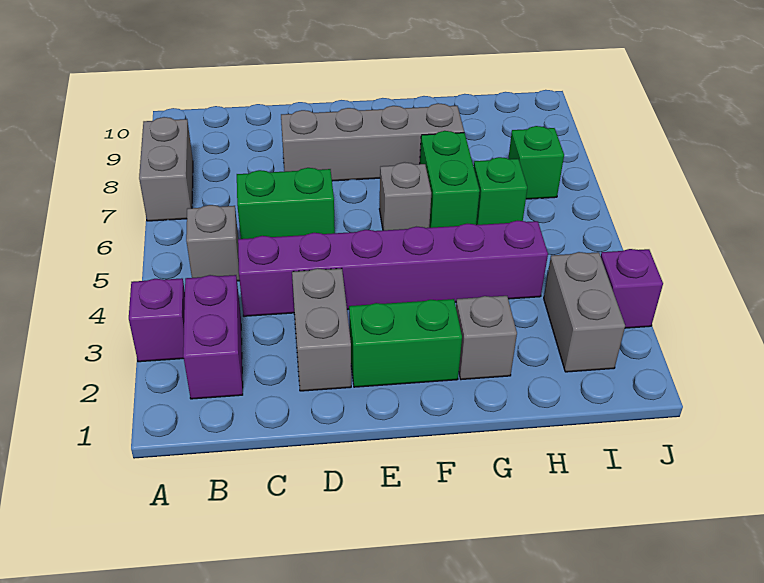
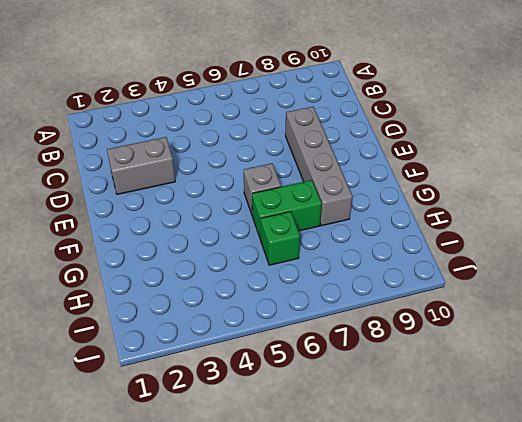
none -> purple brick A3 level 1
none -> grey brick A7:A8 level 1
none -> purple brick B2:B3 level 1

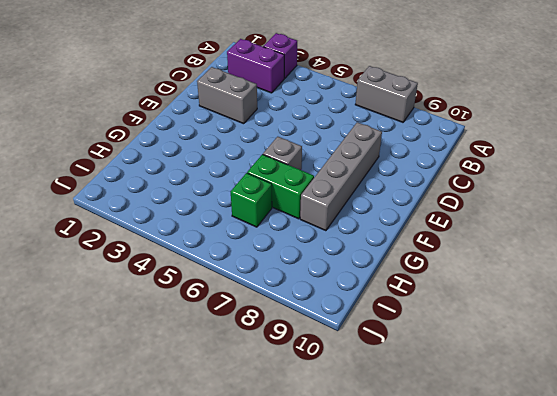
none -> grey brick B5 level 1
none -> purple brick C4:H4 level 1
none -> green brick C6:D6 level 1

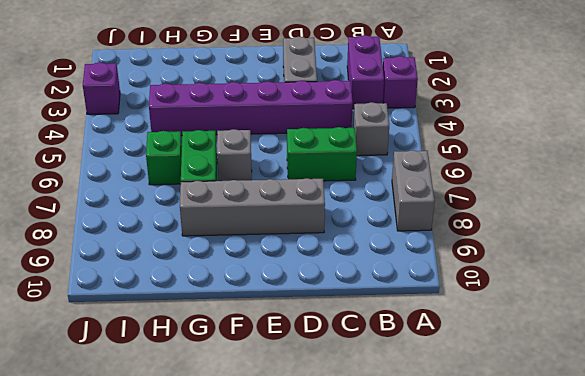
none -> green brick E2:F2 level 1
none -> grey brick G2 level 1
none -> grey brick I2:I3 level 1

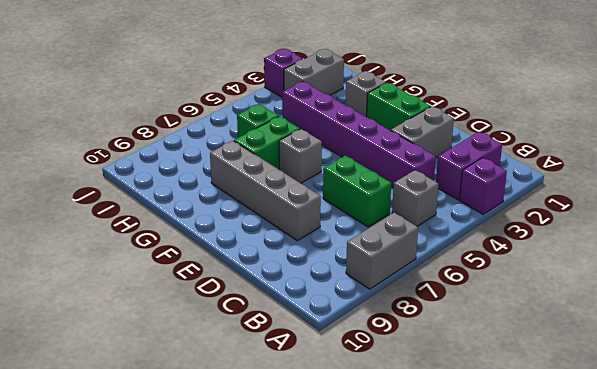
none -> green brick I7 level 1

